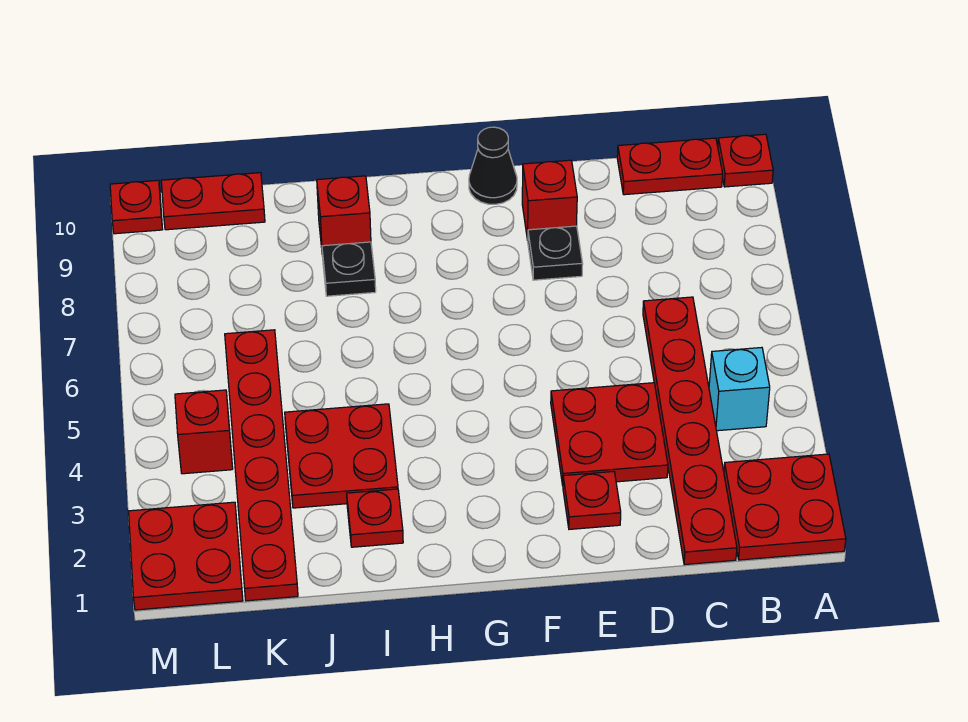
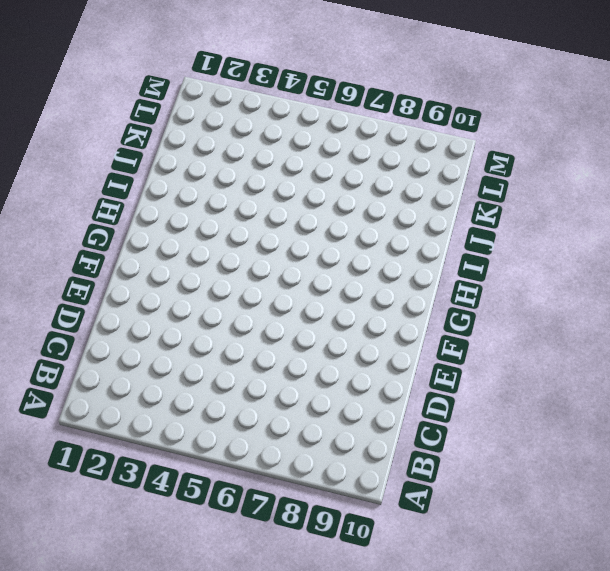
none -> red plate A1:B2 level 1
none -> red plate A10 level 1
none -> cyan brick B4 level 1

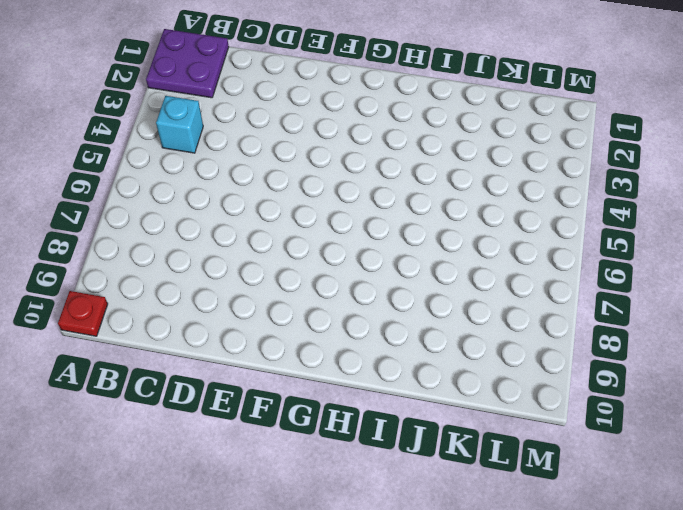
purple plate A1:B2 level 1 -> red plate A1:B2 level 1
none -> red plate B10:C10 level 1
none -> red plate C1:C6 level 1
none -> red plate D3:E4 level 1

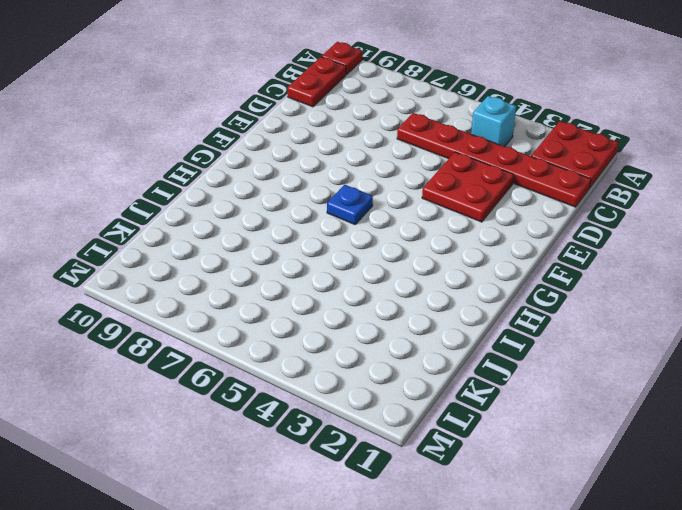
blue plate G6 level 1 -> none
none -> red plate E2 level 1
none -> black plate E8 level 1
none -> red brick E9 level 1

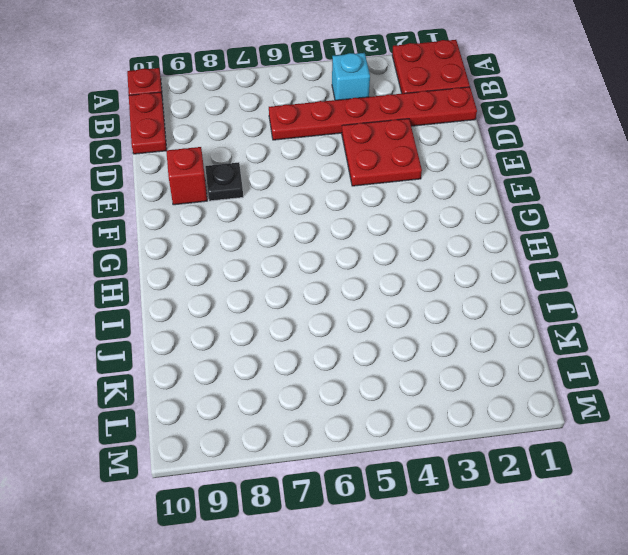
none -> red plate E2 level 1
none -> black cone F10 level 1
none -> red plate I2 level 1

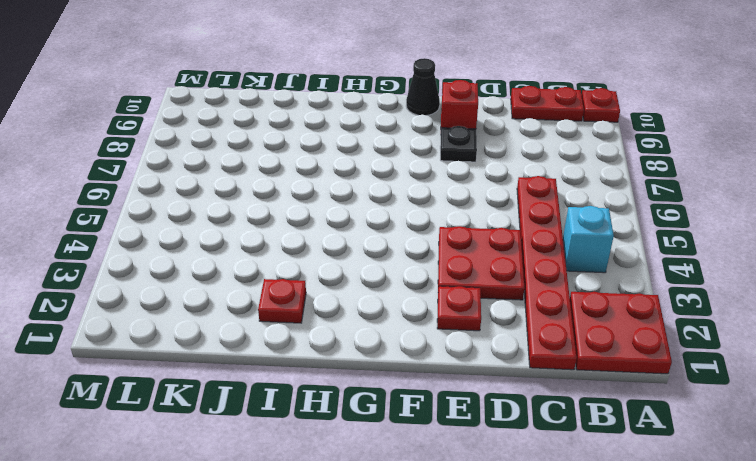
none -> red plate I3:J4 level 1
none -> black plate I8 level 1
none -> red brick I9 level 1

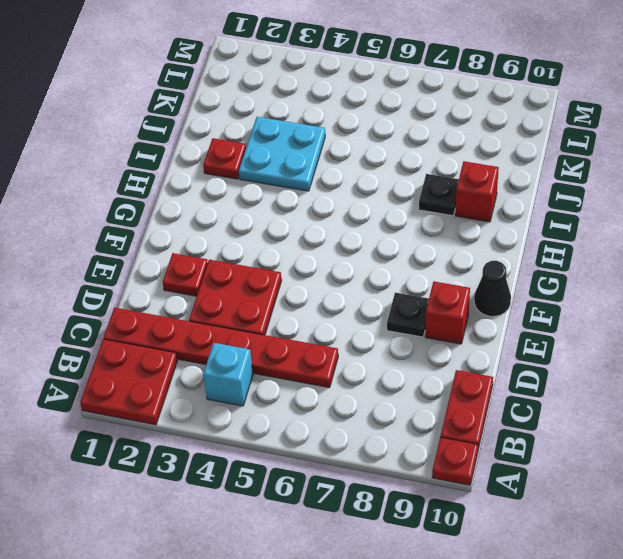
cyan plate I3:J4 level 1 -> red plate I3:J4 level 1
none -> red plate K1:K6 level 1
none -> red plate K10:L10 level 1
none -> red plate L1:M2 level 1

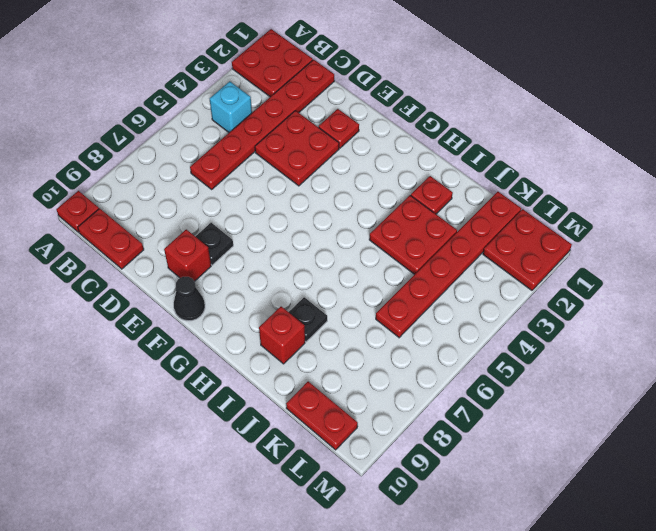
none -> red brick L4 level 1
none -> red plate M10 level 1

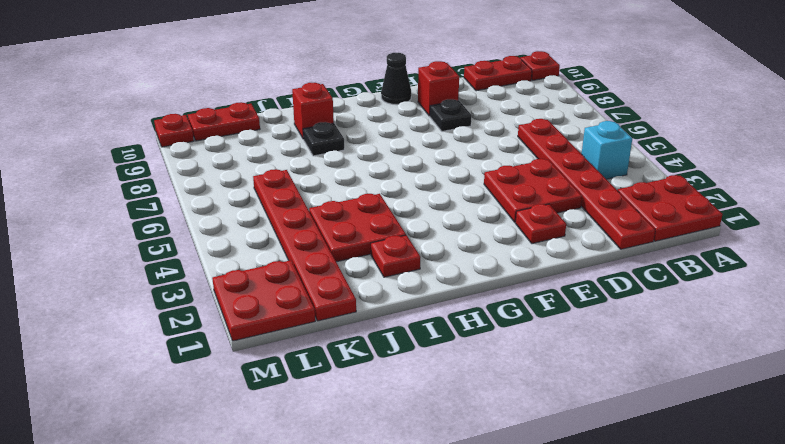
none -> red brick L4 level 1

